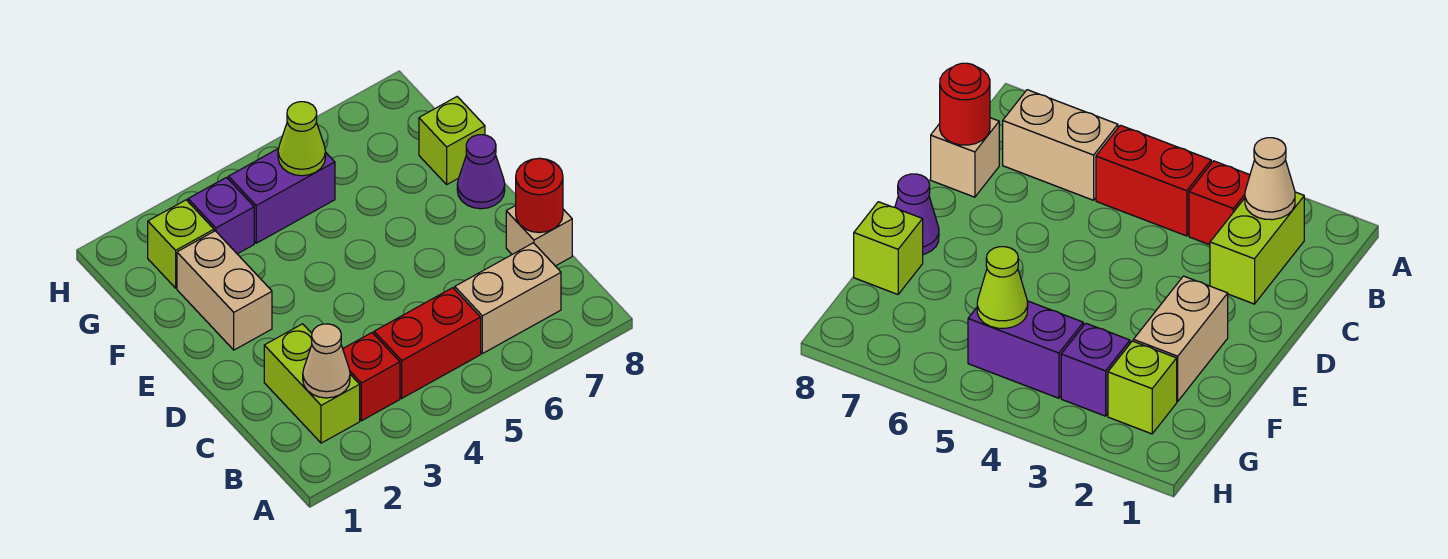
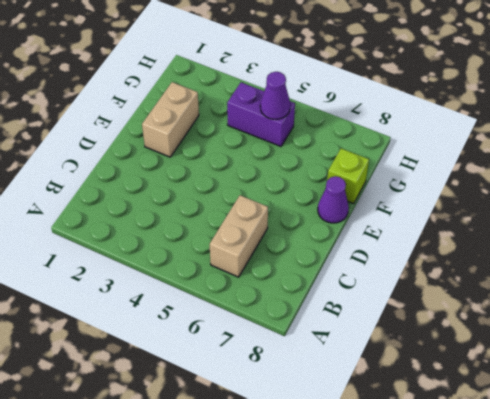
tan brick B6:C6 level 1 -> tan brick B6:B7 level 1
purple cone G5 level 2 -> lime cone G5 level 2
none -> lime brick B2:C2 level 1
none -> red brick B3 level 1
none -> red brick B4:B5 level 1

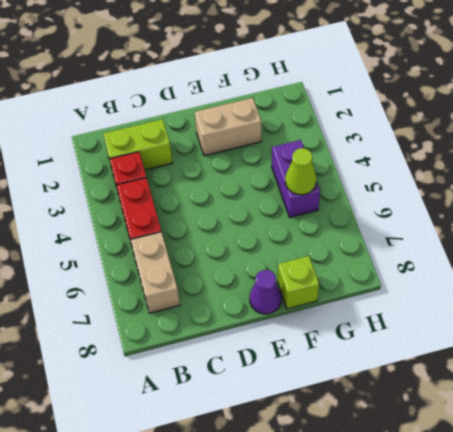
none -> tan brick C8 level 1
none -> lime brick G2 level 1
none -> purple brick G3 level 1

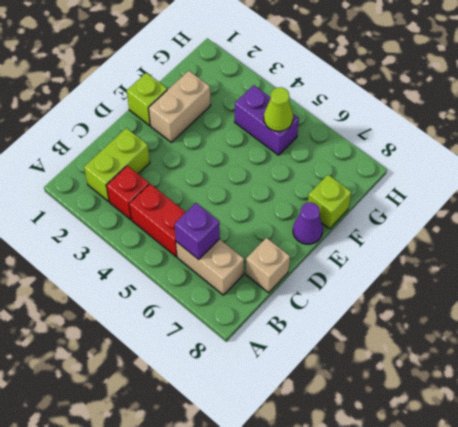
purple brick B6 level 2 -> purple brick G3 level 1
lime brick E1 level 1 -> lime brick G2 level 1
none -> tan cone B2 level 2
none -> red round brick C8 level 2

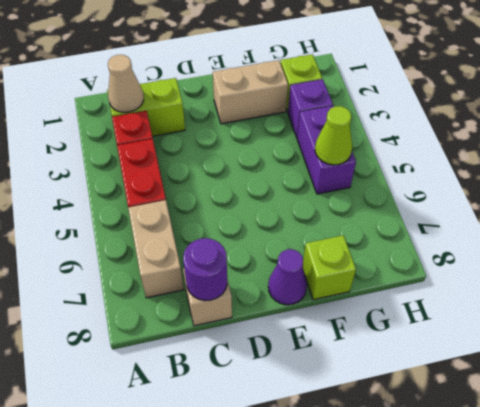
purple round brick C8 level 2 -> red round brick C8 level 2

